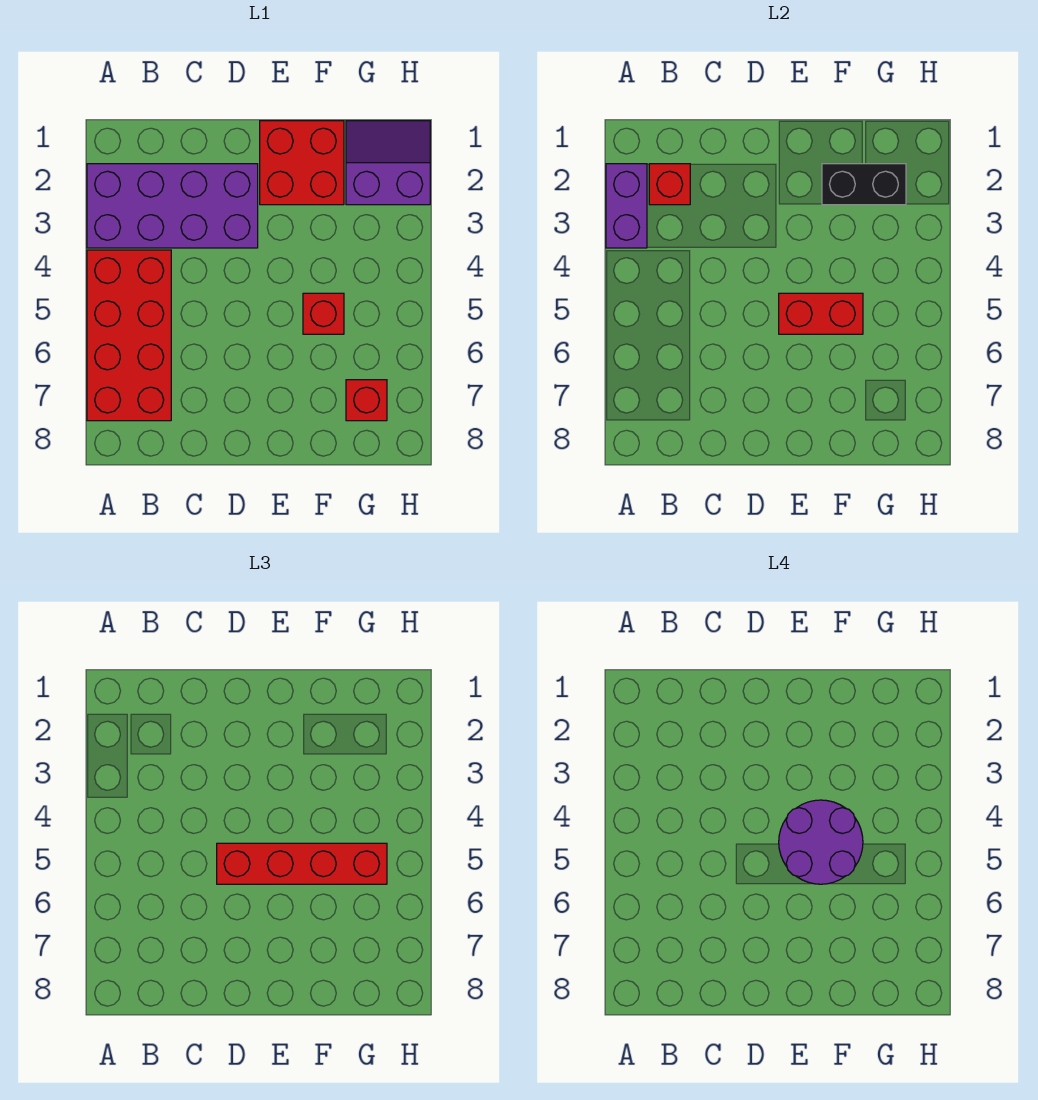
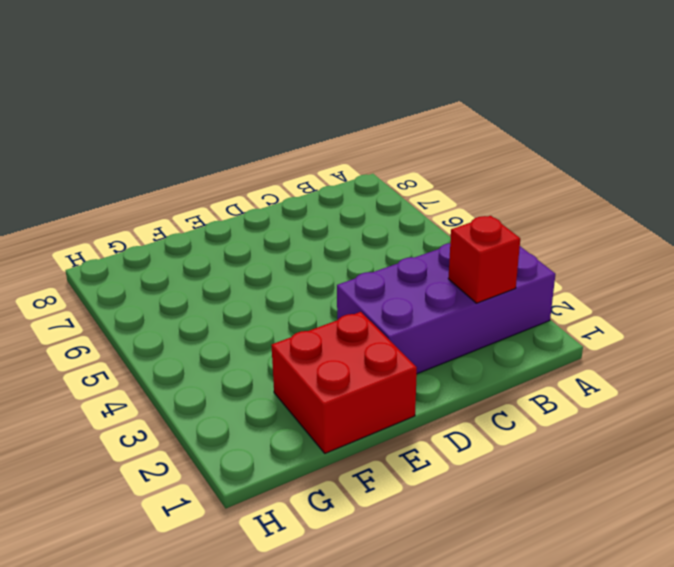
none -> red brick A4:B7 level 1
none -> red brick F5 level 1
none -> purple slope G1:H2 level 1 top 2

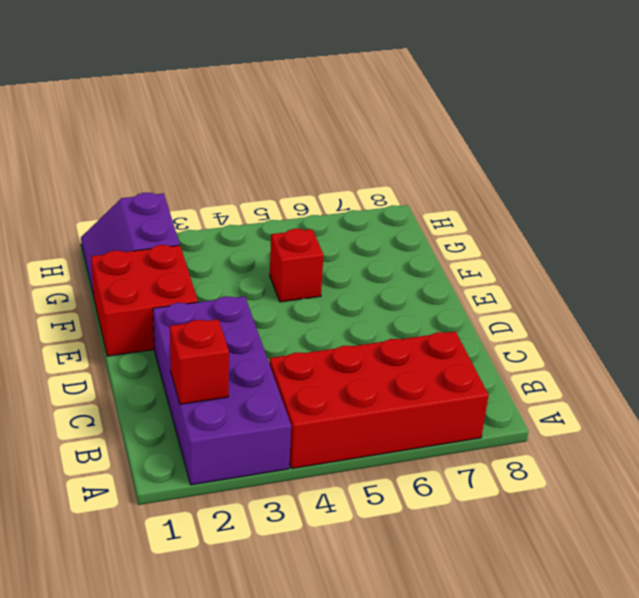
none -> red brick G7 level 1
none -> purple brick A2:A3 level 2
none -> red brick E5:F5 level 2

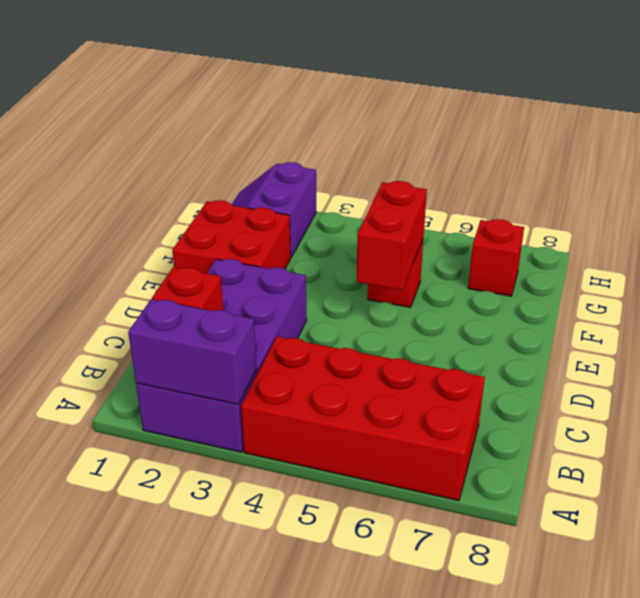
none -> black brick F2:G2 level 2
none -> red brick D5:G5 level 3
none -> purple round brick E4:F5 level 4

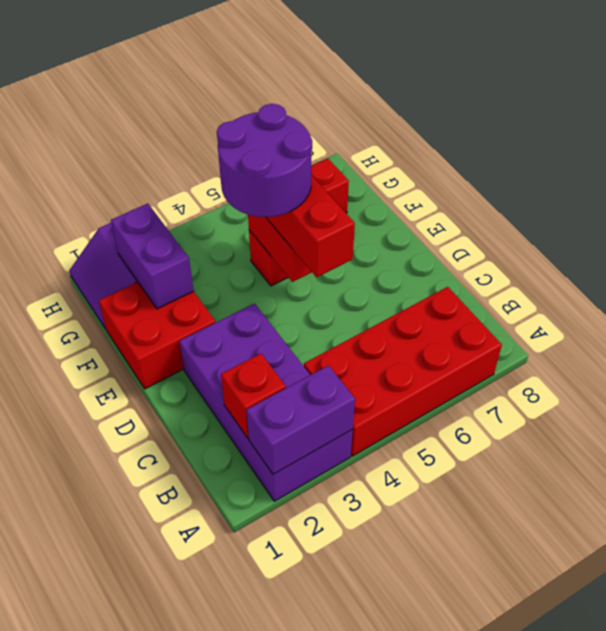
purple brick F2:G2 level 2 -> black brick F2:G2 level 2

